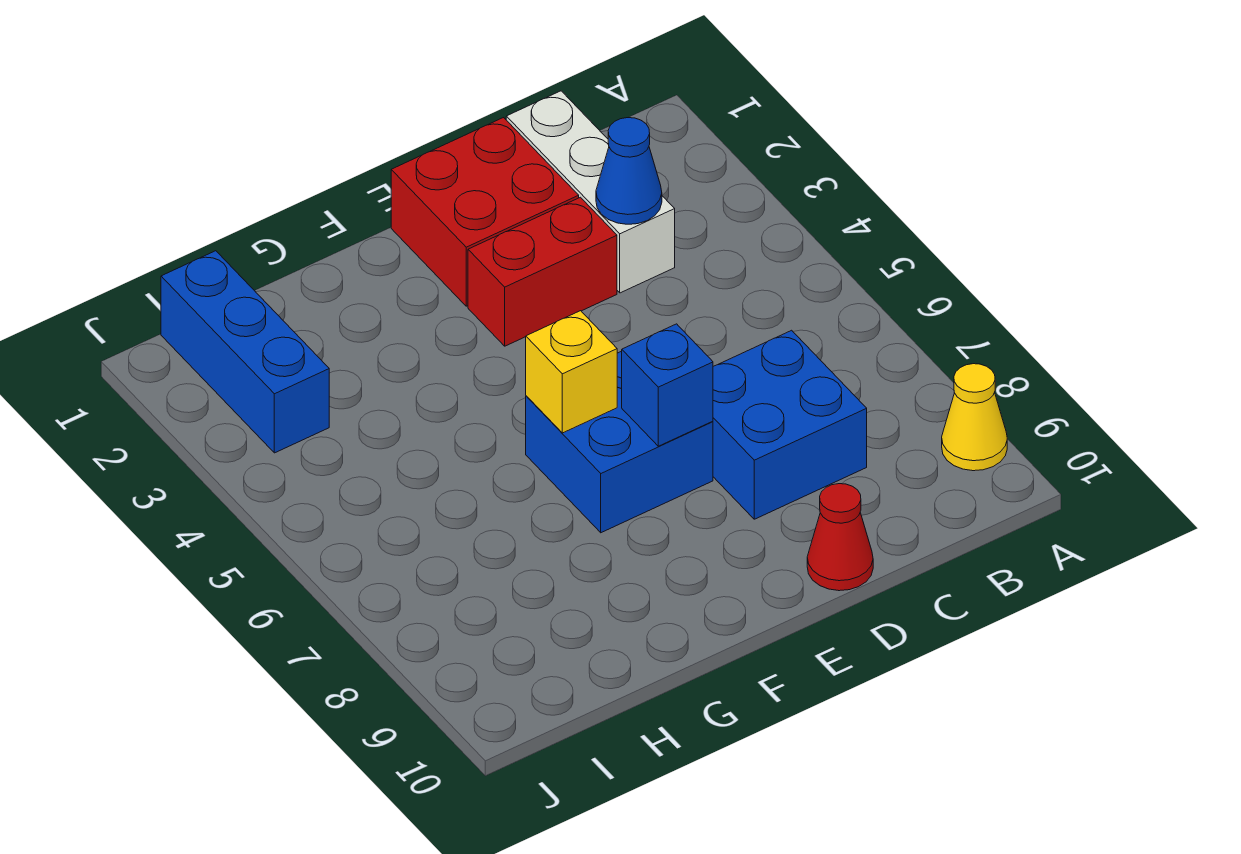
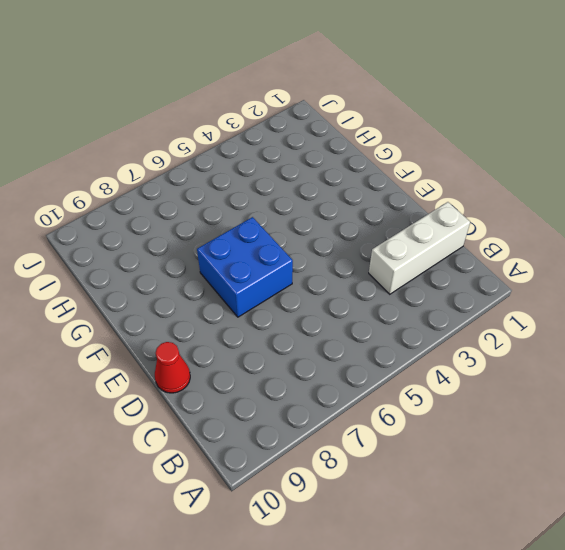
none -> yellow cone A9 level 1
none -> blue brick C7:D8 level 1

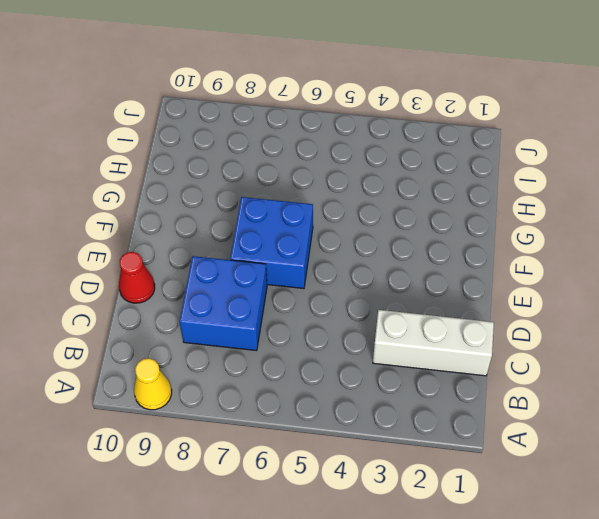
none -> red brick D1:E2 level 1
none -> red brick D3:E3 level 1

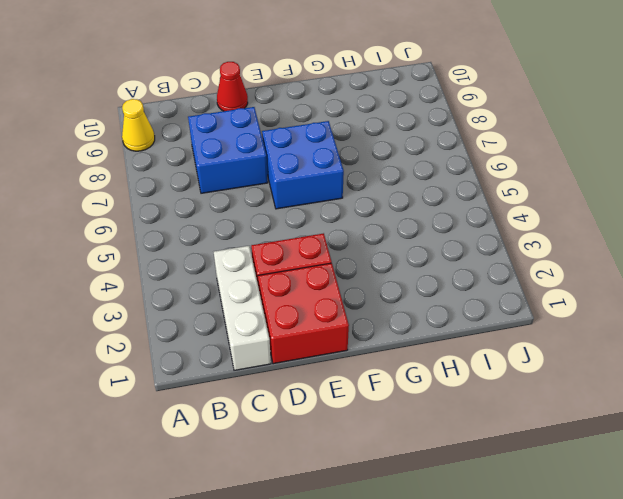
none -> blue brick I1:I3 level 1
none -> blue cone C3 level 2

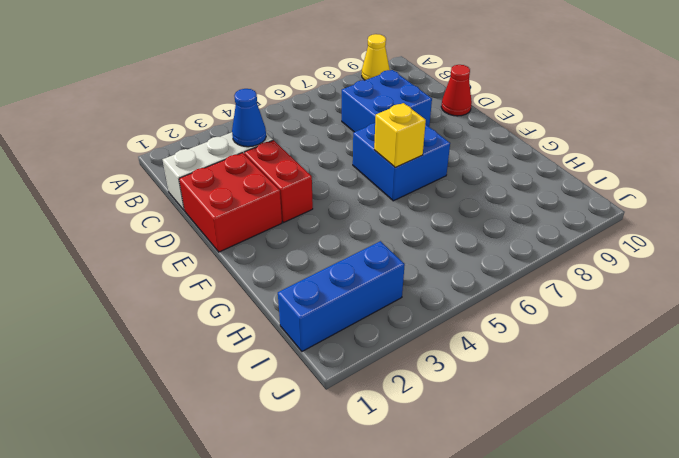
none -> blue brick E7 level 2

